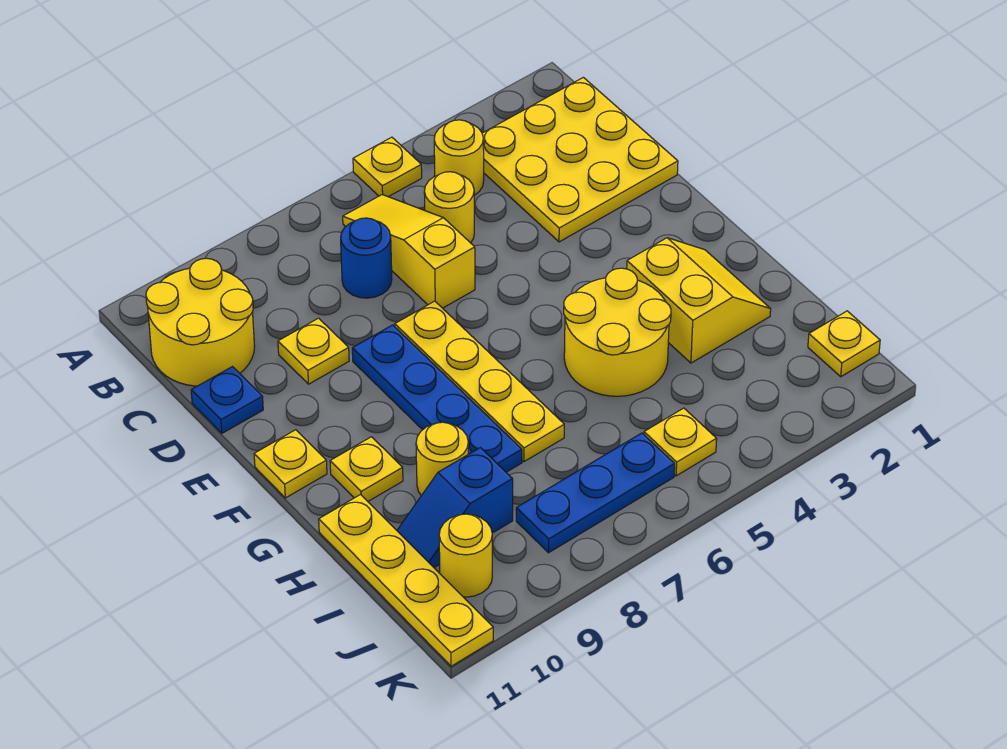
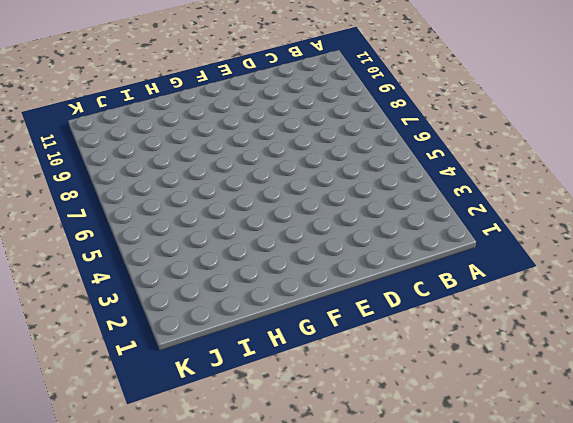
none -> yellow plate A5 level 1
none -> yellow plate B1:D3 level 1
none -> yellow round brick B4 level 1

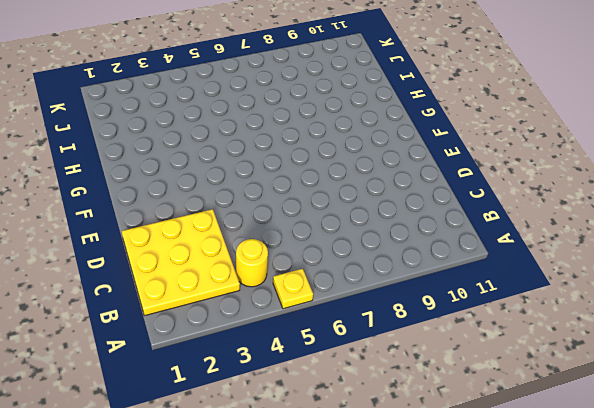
none -> yellow slope B6:D6 level 1 top D
none -> yellow round brick B10:C11 level 1
none -> yellow round brick C5 level 1

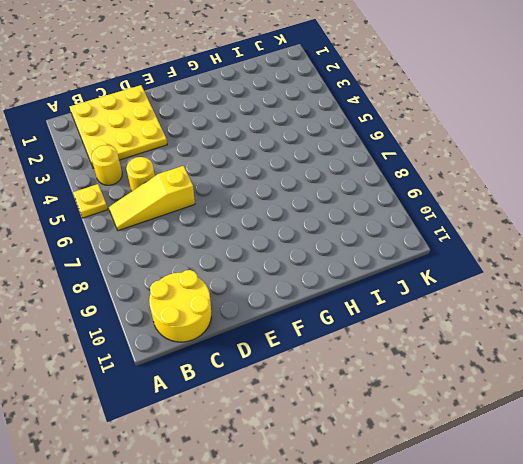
none -> blue round brick C7 level 1
none -> yellow plate D9 level 1
none -> blue plate D11 level 1

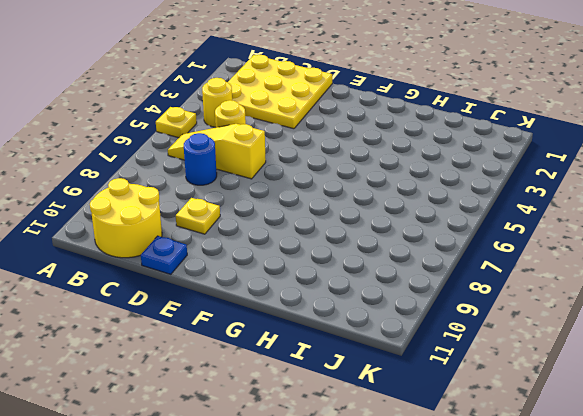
none -> yellow plate E7:H7 level 1
none -> blue plate E8:H8 level 1
none -> yellow plate F11 level 1

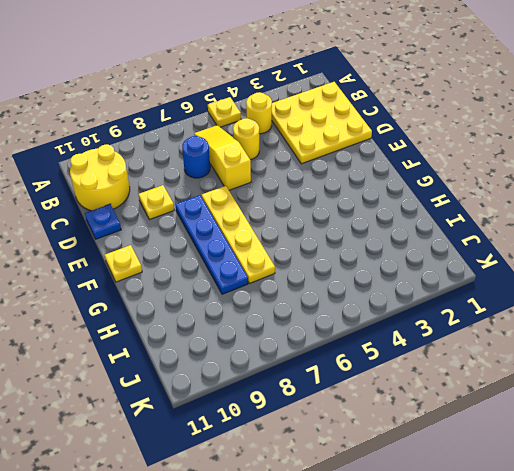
none -> yellow slope G2:H3 level 1 top 3
none -> yellow round brick G4:H5 level 1
none -> yellow plate G10 level 1

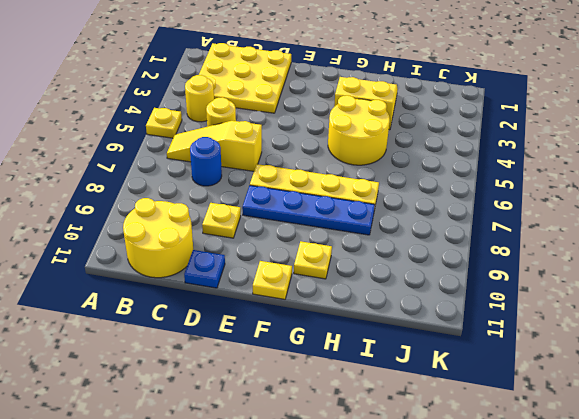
none -> yellow round brick H9 level 1
none -> yellow plate H11:K11 level 1
none -> blue slope I9:I10 level 1 top 9

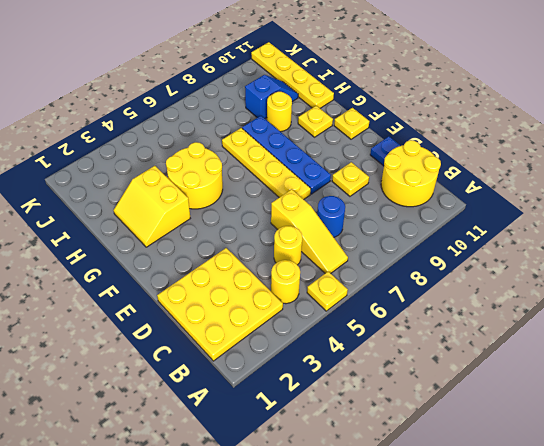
none -> yellow plate J1 level 1
none -> yellow plate J5 level 1
none -> blue plate J6:J8 level 1

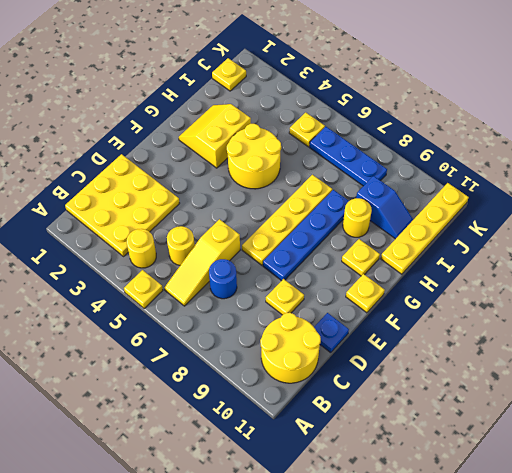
none -> yellow round brick J10 level 1

